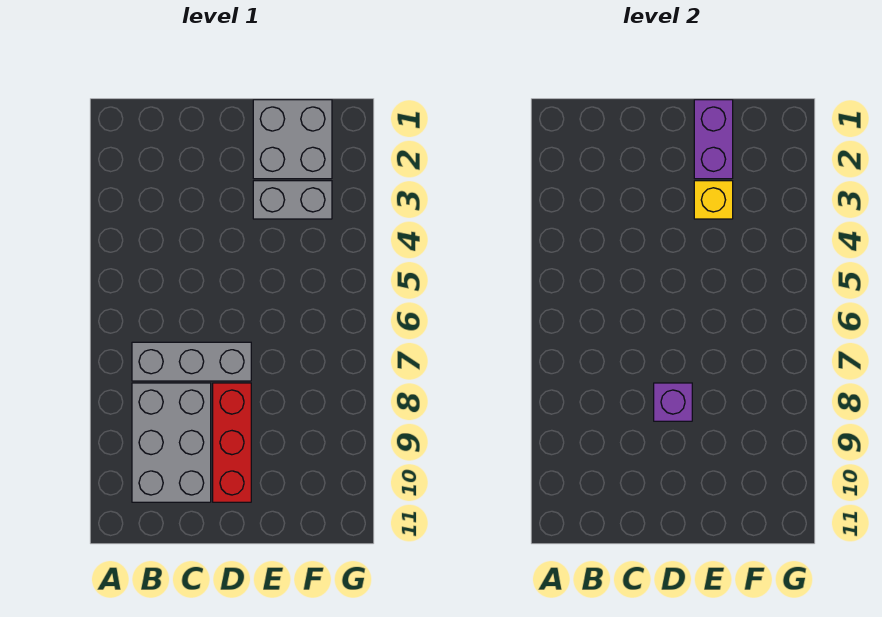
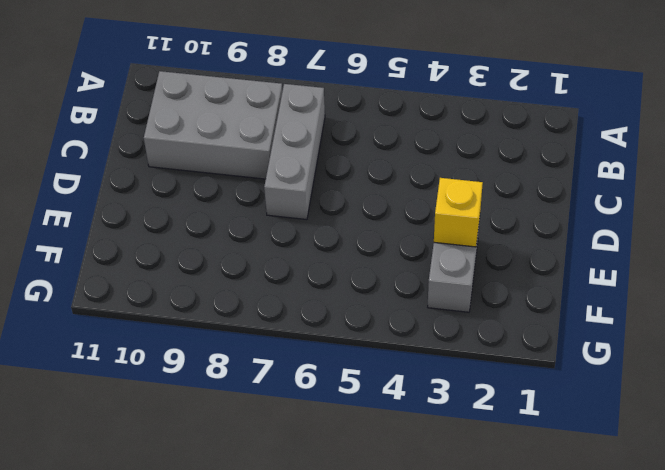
none -> red brick D8:D10 level 1
none -> grey brick E1:F2 level 1

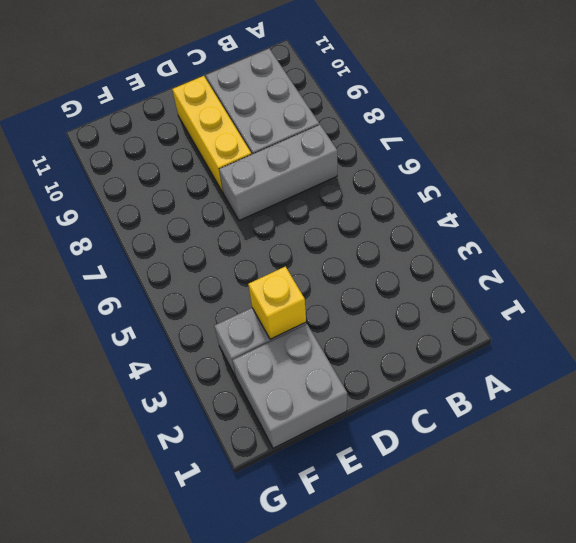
yellow brick D8:D10 level 1 -> red brick D8:D10 level 1
none -> purple brick D8 level 2
none -> purple brick E1:E2 level 2

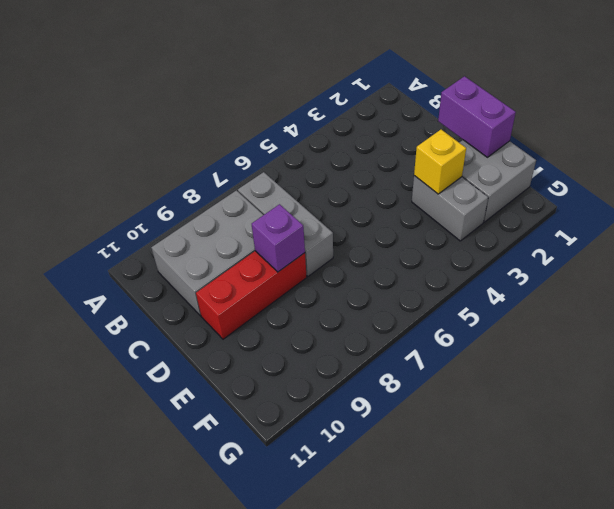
purple brick D1:E1 level 2 -> purple brick E1:E2 level 2

